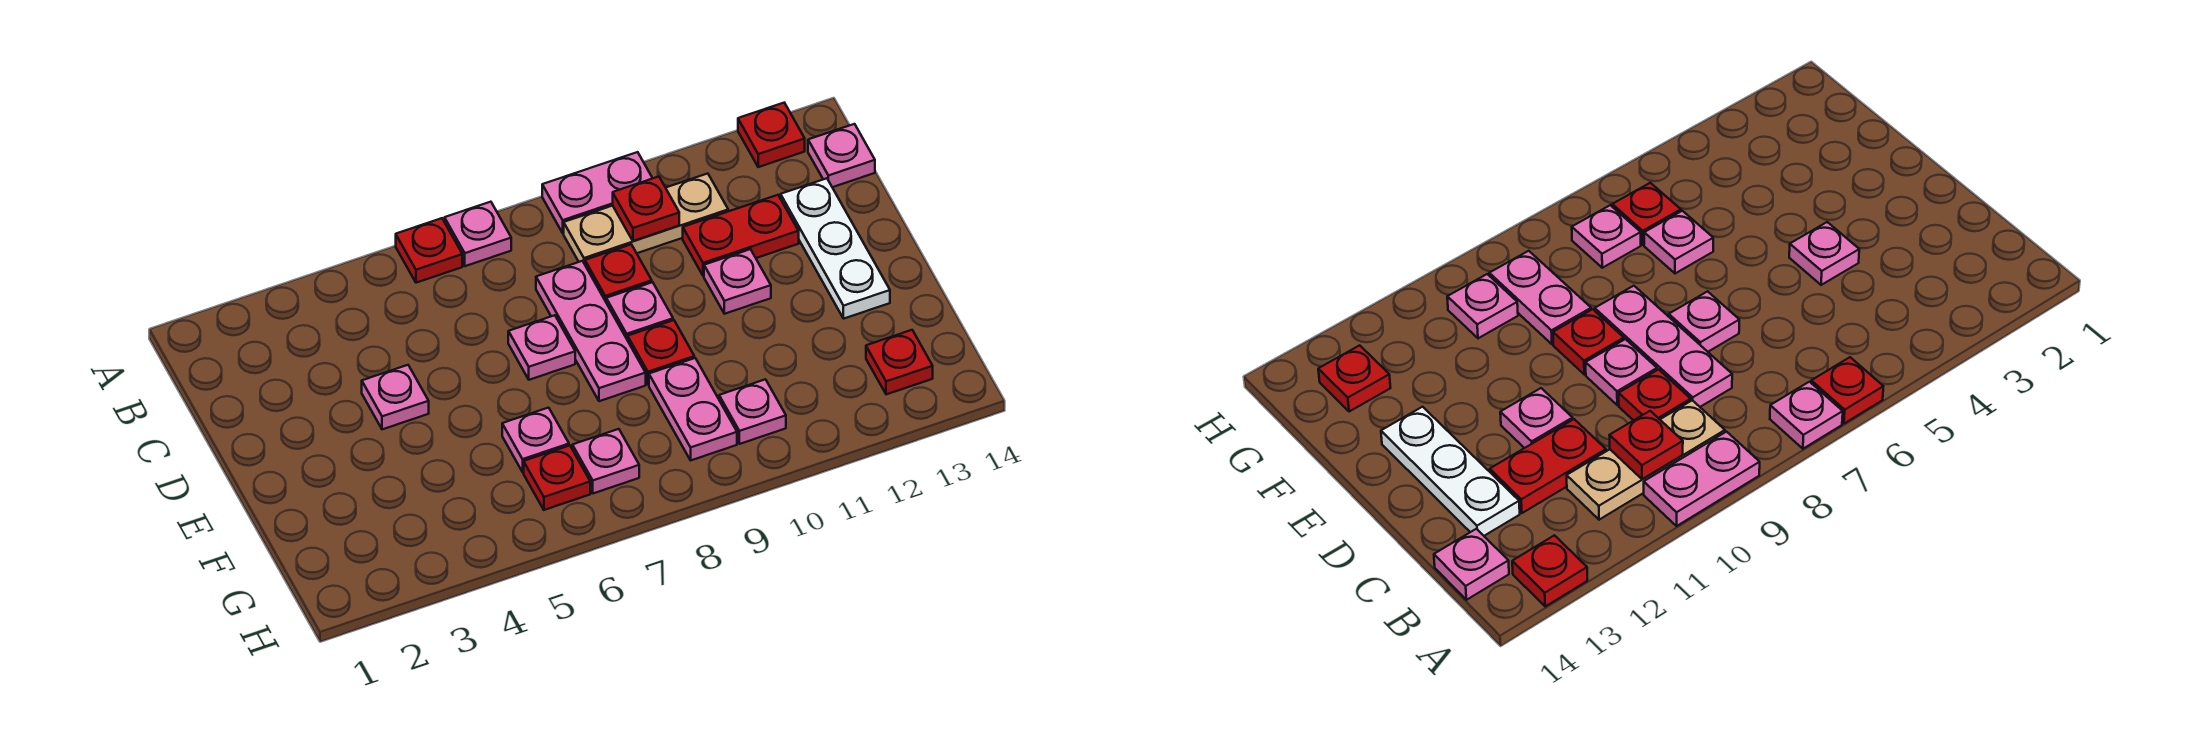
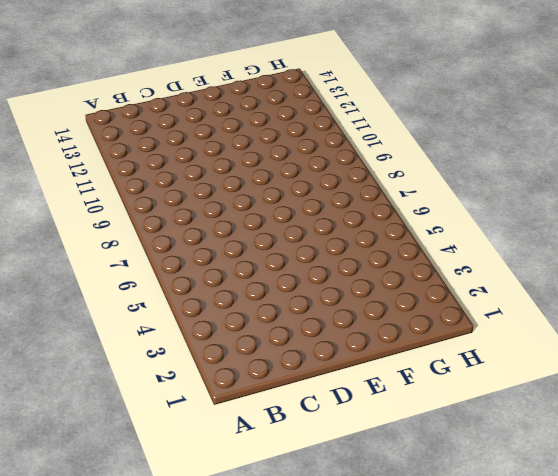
none -> red plate A6 level 1
none -> pink plate A7 level 1
none -> pink plate A9:A10 level 1

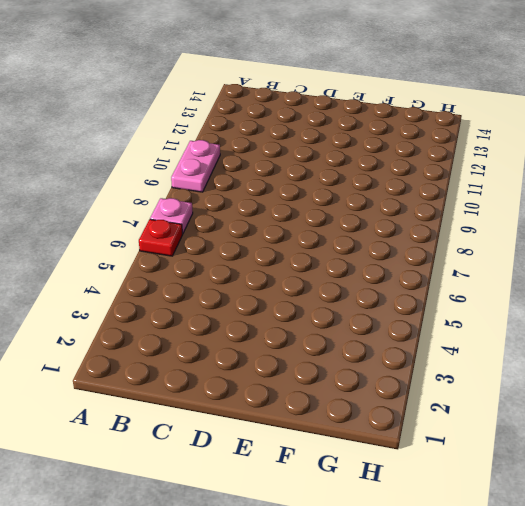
none -> red plate A13 level 1
none -> tan plate B9:B11 level 1
none -> pink plate B14 level 1

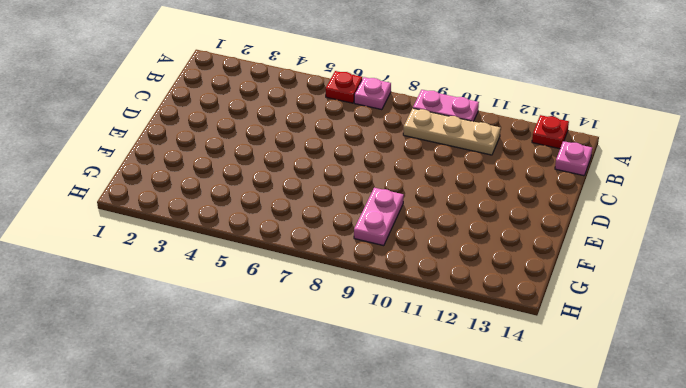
none -> pink plate C8:E8 level 1
none -> red plate C9 level 1
none -> red plate C11:C12 level 1

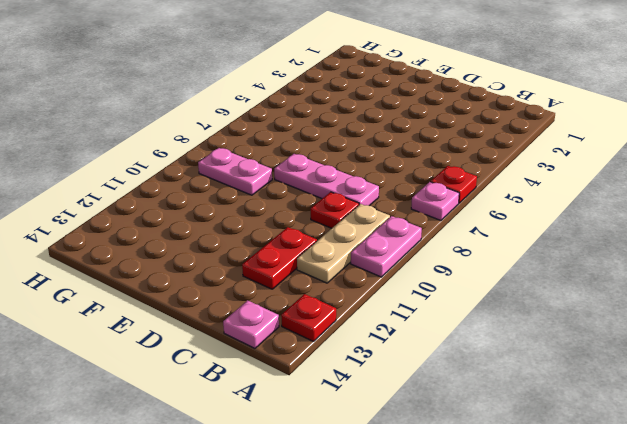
none -> white plate C13:E13 level 1
none -> pink plate D4 level 1
none -> pink plate D7 level 1

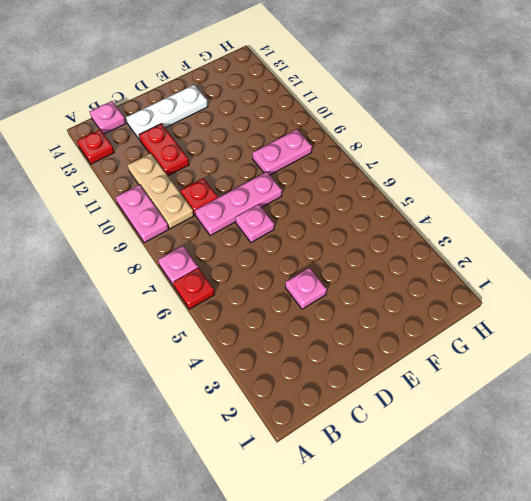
none -> pink plate D9 level 1
none -> pink plate D11 level 1
none -> red plate E9 level 1

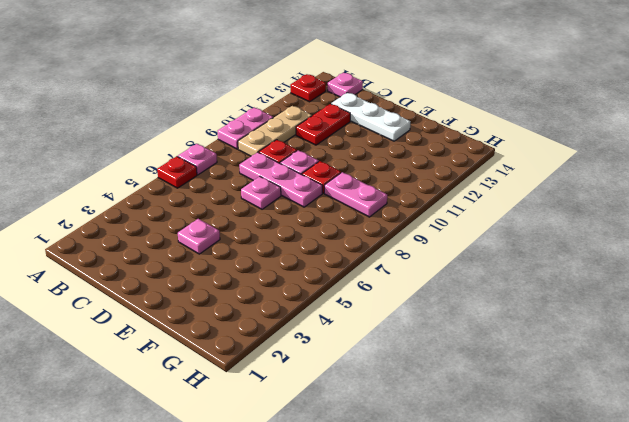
none -> pink plate D11 level 1
none -> pink plate F6 level 1
none -> red plate G6 level 1

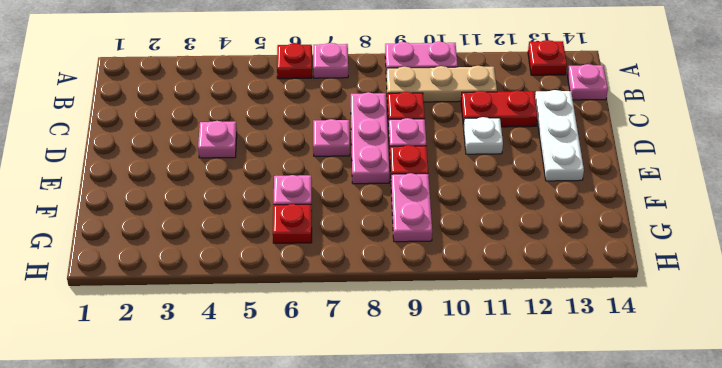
white plate D11 level 1 -> pink plate D11 level 1
none -> pink plate G7 level 1
none -> pink plate G10 level 1
none -> red plate G13 level 1

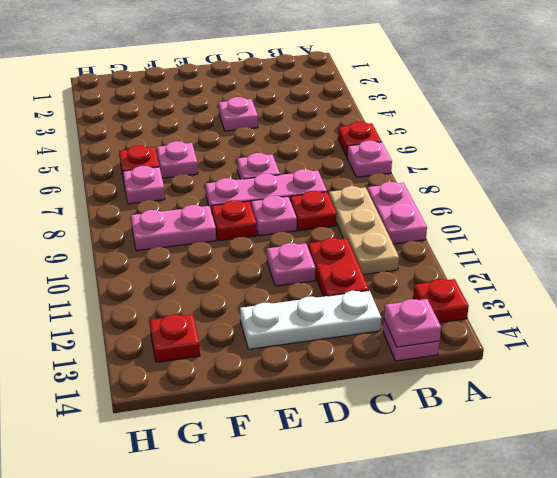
pink plate B14 level 2 -> pink plate G10 level 1
none -> red plate B10 level 2

